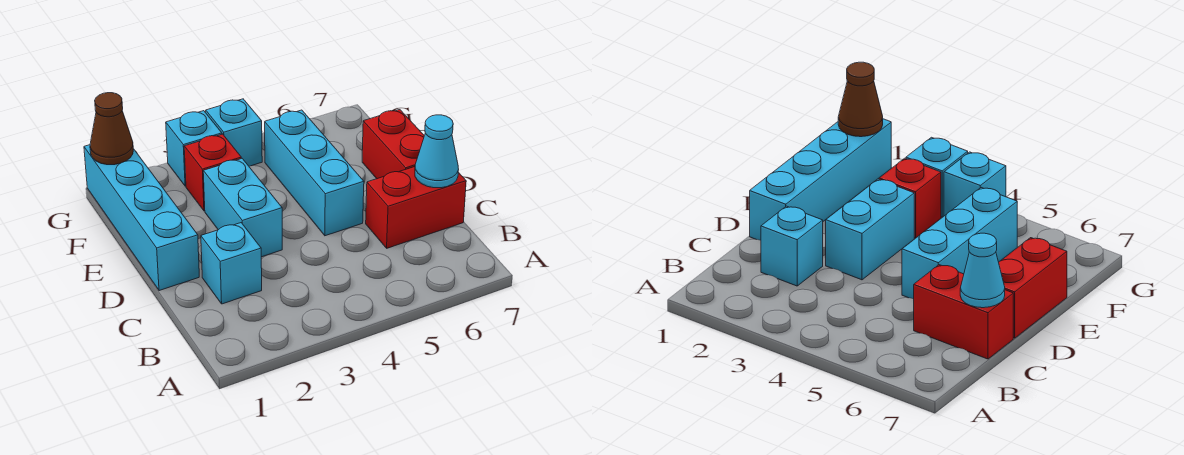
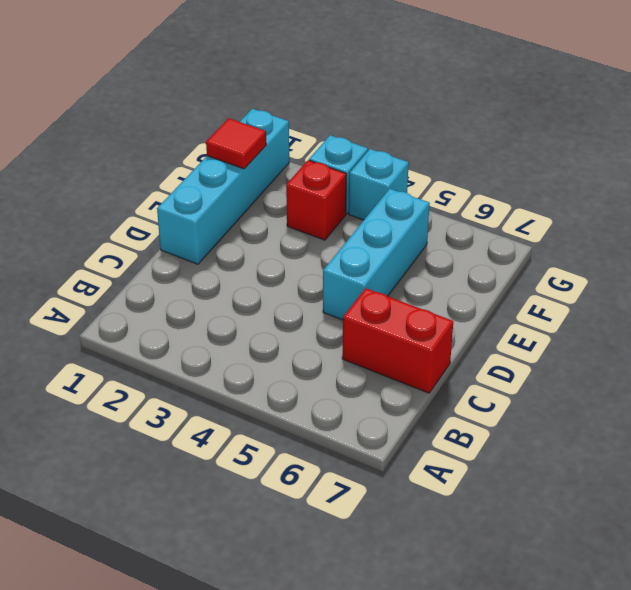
red tile F1 level 2 -> none
none -> cyan brick C2 level 1
none -> cyan brick D3:E3 level 1

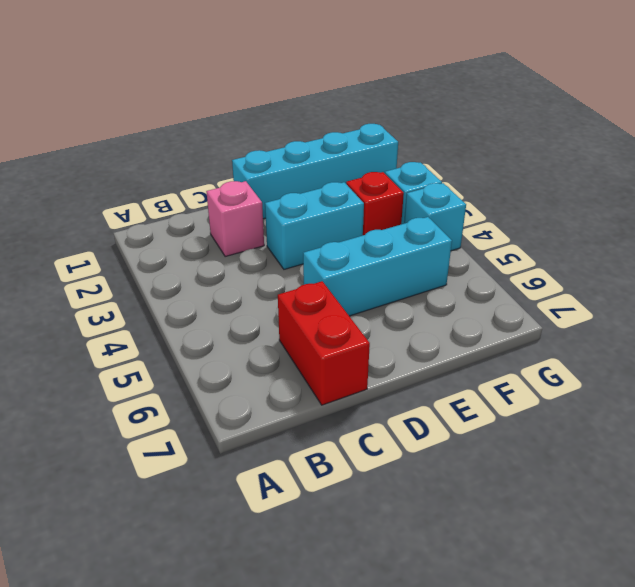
pink brick C2 level 1 -> cyan brick C2 level 1
none -> red brick D7:E7 level 1
none -> cyan cone C7 level 2

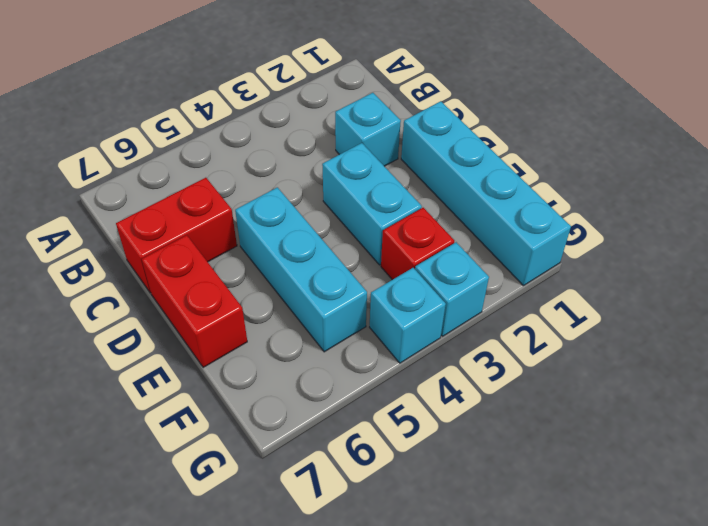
none -> cyan cone C7 level 2
none -> brown cone G1 level 2

